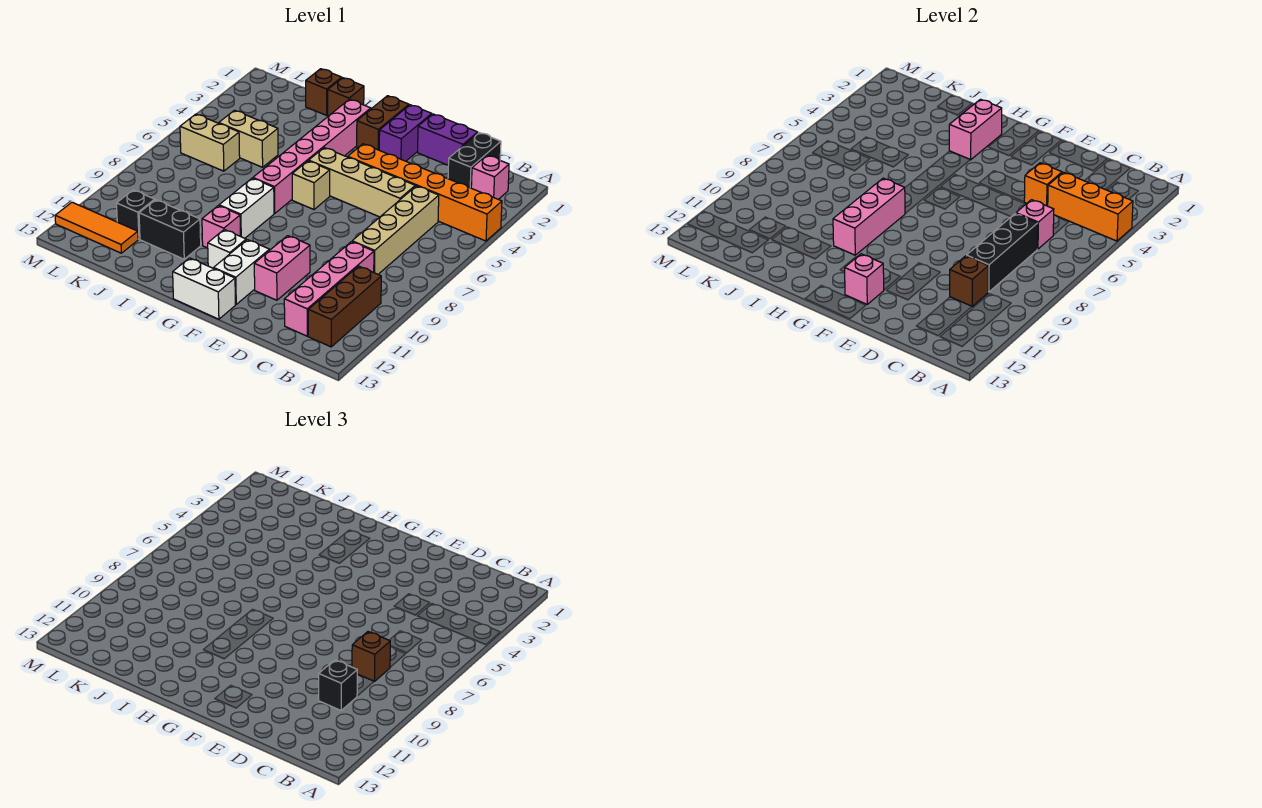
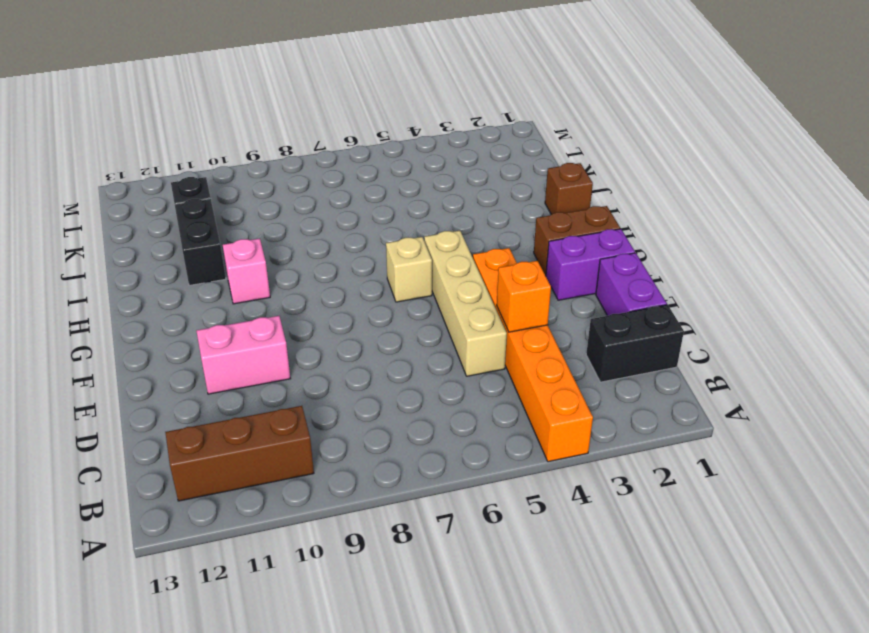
none -> pink brick B2 level 1
none -> tan brick C5:C8 level 1
none -> pink brick C9:C12 level 1
none -> white brick F11:F12 level 1

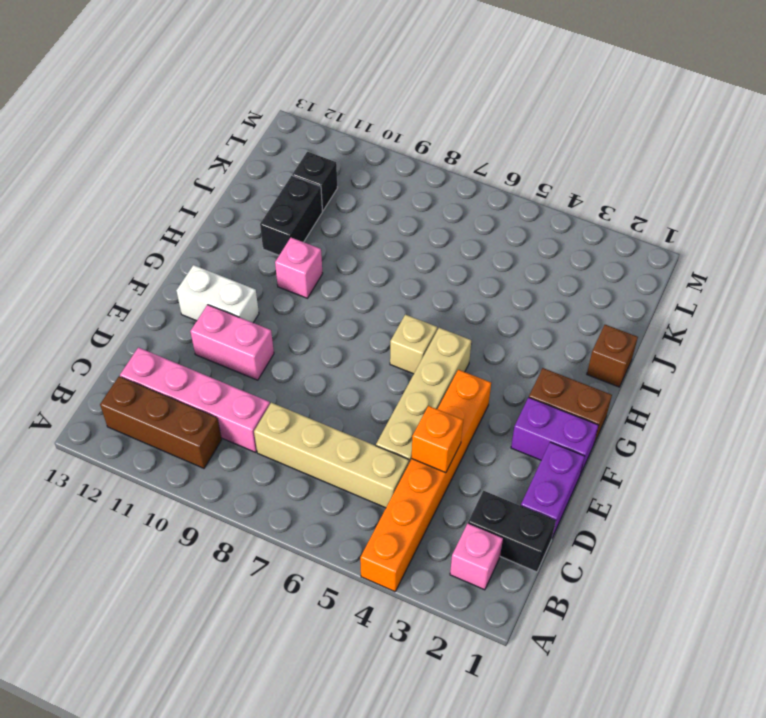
none -> white brick F13:G13 level 1
none -> white brick G11 level 1
none -> pink brick H2:H7 level 1
none -> white brick H8:H9 level 1

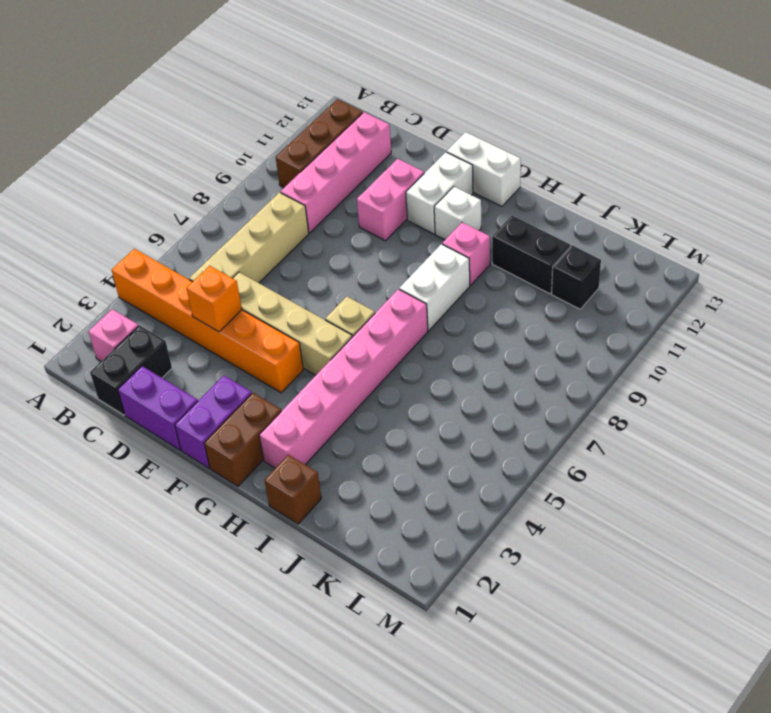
none -> brown brick J1 level 1
none -> tan brick J5:K5 level 1
none -> tan brick K6:L6 level 1
none -> orange tile K12:M12 level 1

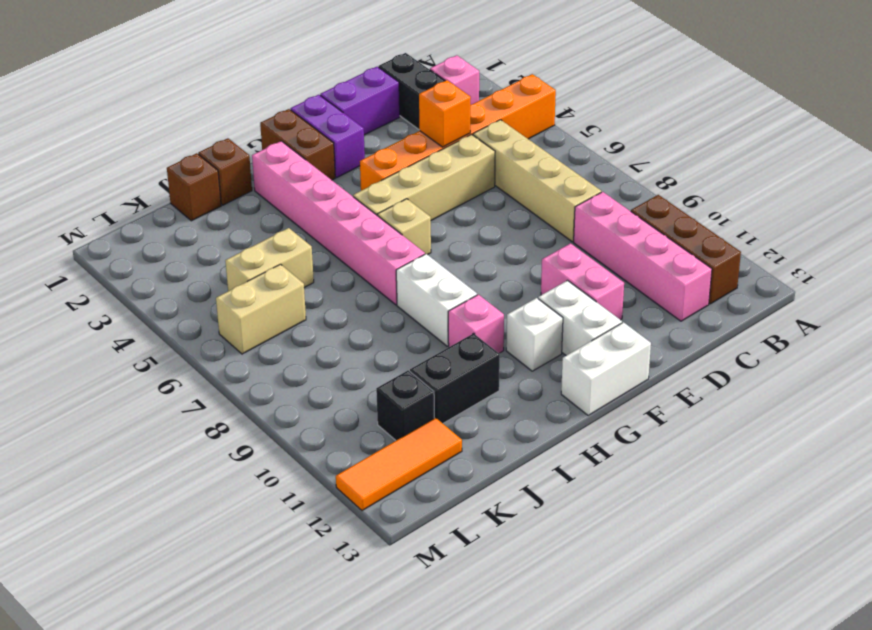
none -> orange brick A4:C4 level 2
none -> pink brick C6 level 2
none -> black brick C7:C9 level 2
none -> brown brick C10 level 2

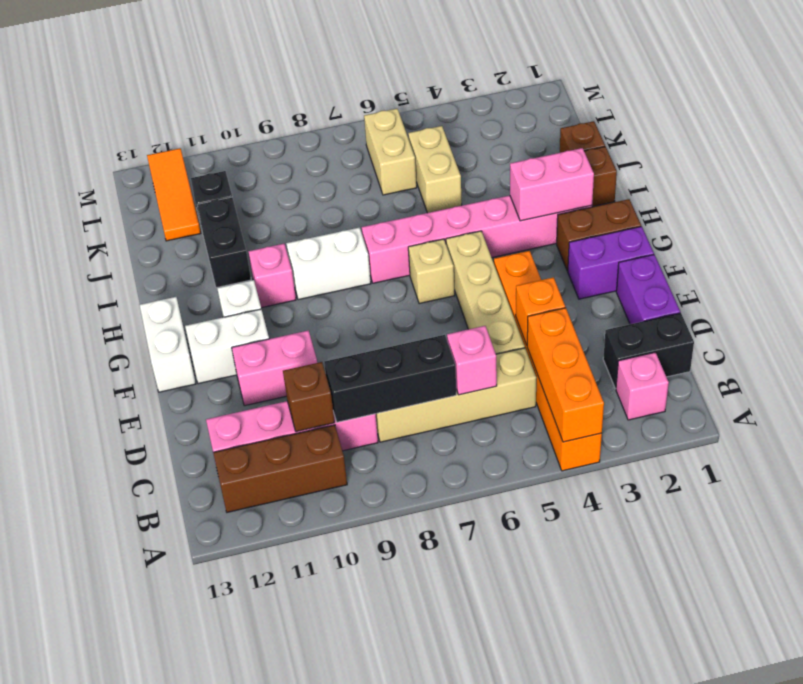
none -> pink brick F12 level 2
none -> pink brick H8:H10 level 2
none -> brown brick C8 level 3
none -> black brick C10 level 3

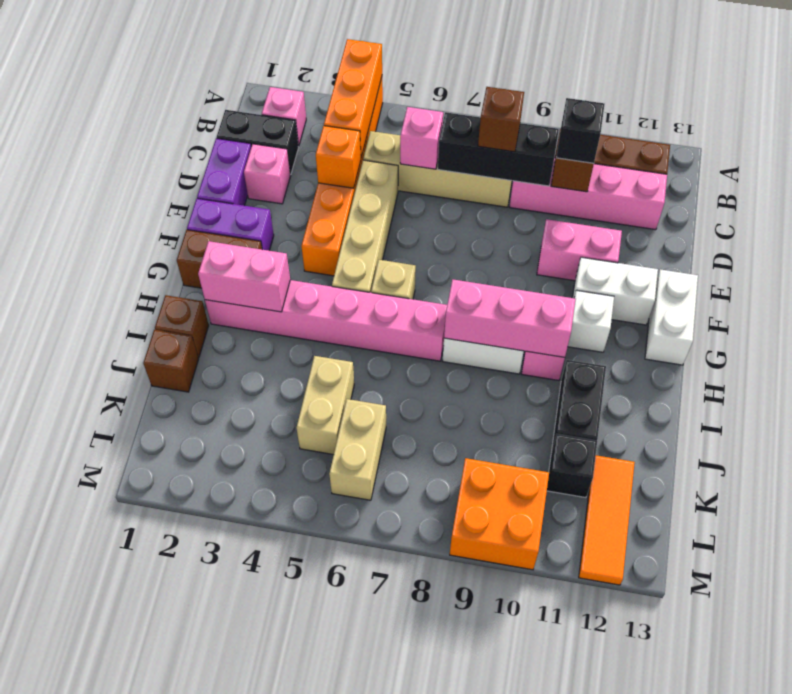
pink brick D2 level 1 -> pink brick F12 level 2
orange brick L9:M10 level 1 -> none

